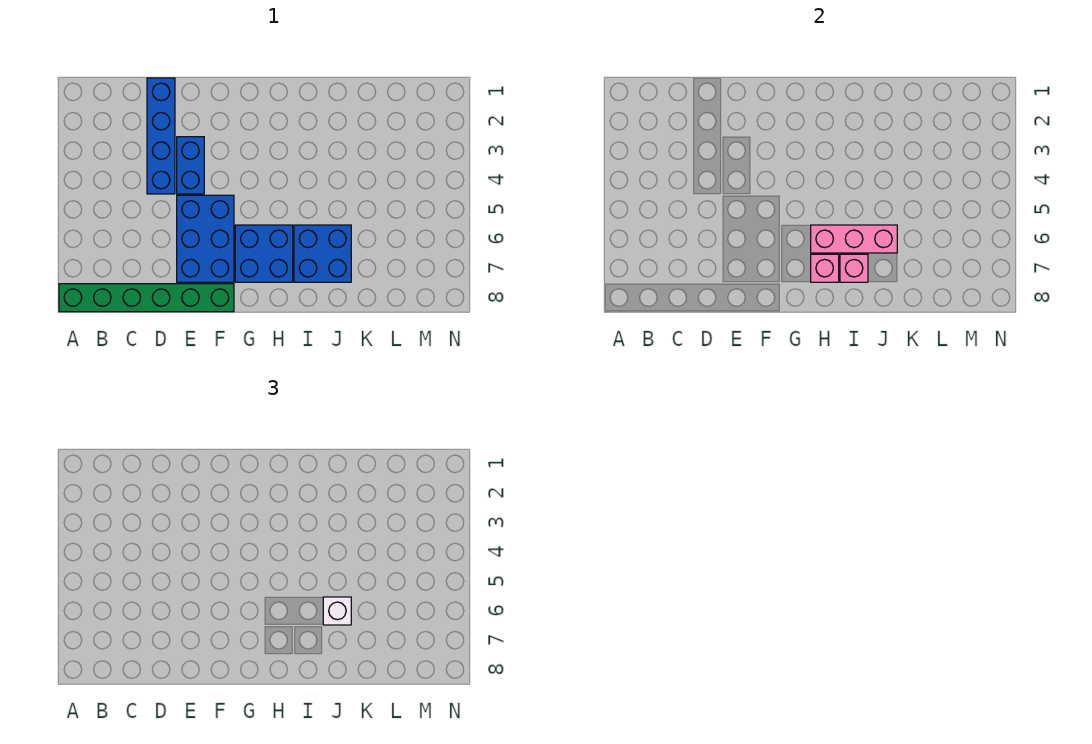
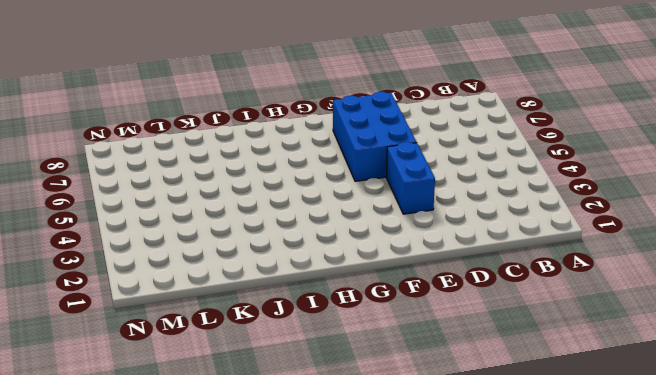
none -> green brick A8:F8 level 1
none -> blue brick D1:D4 level 1

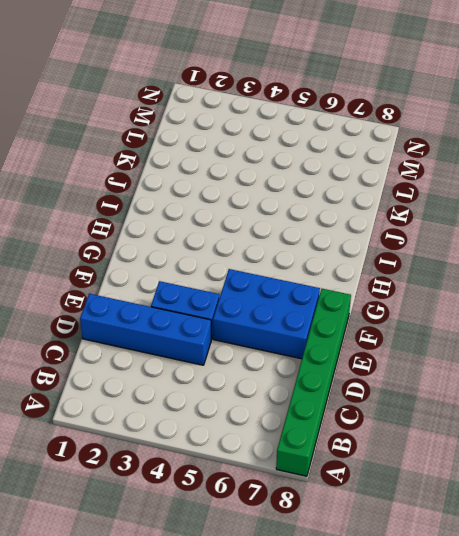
none -> blue brick G6:H7 level 1
none -> blue brick I6:J7 level 1

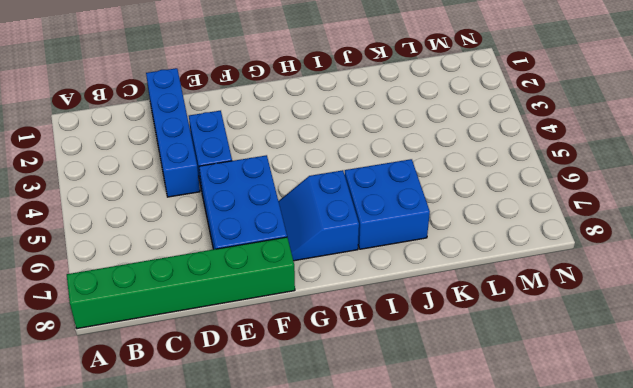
blue slope G6:H7 level 1 top H -> blue brick G6:H7 level 1
none -> pink brick H6:J6 level 2
none -> pink brick H7 level 2

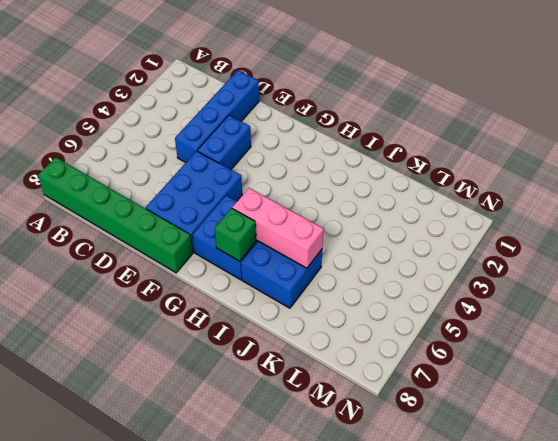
green brick H7 level 2 -> pink brick H7 level 2
none -> pink brick I7 level 2
none -> white brick J6 level 3

